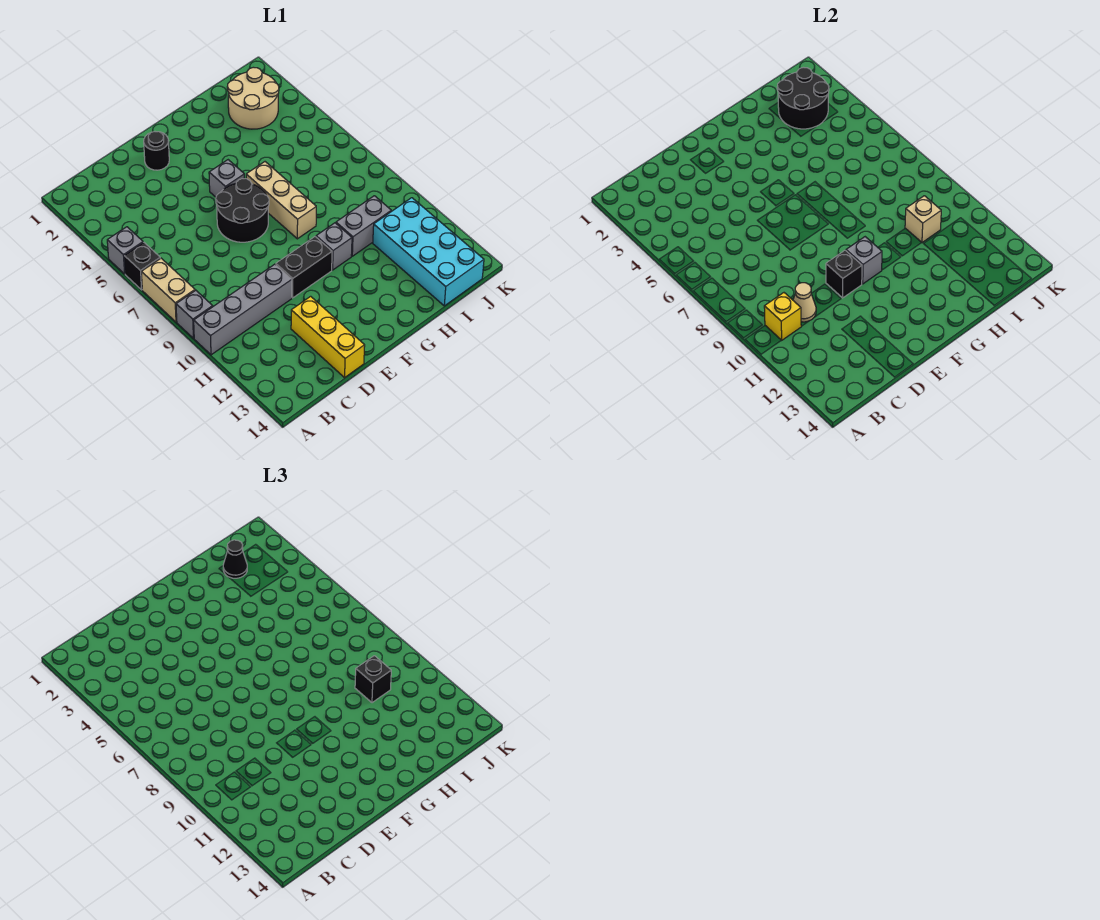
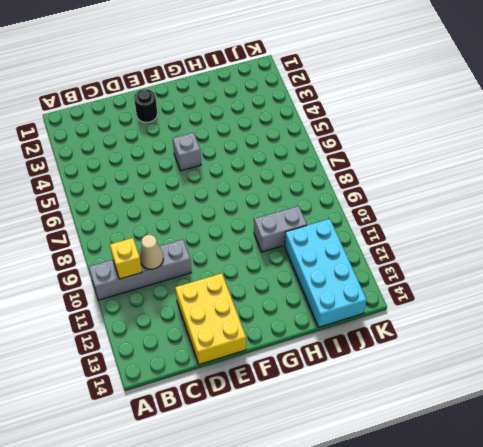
yellow brick D12:E14 level 1 -> yellow brick D12:D14 level 1
none -> grey brick A5 level 1
none -> black brick A6 level 1
none -> tan brick A7:A8 level 1

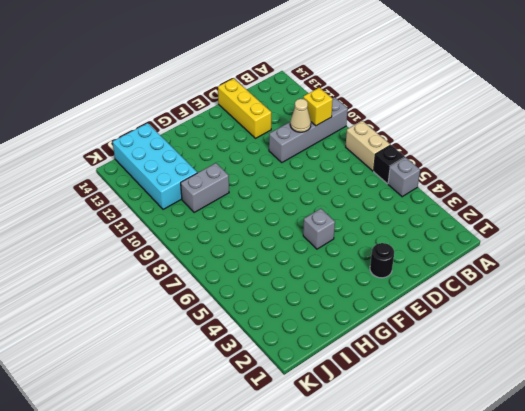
none -> grey brick A9 level 1
none -> black round brick E6:F7 level 1
none -> black brick E10:F10 level 1

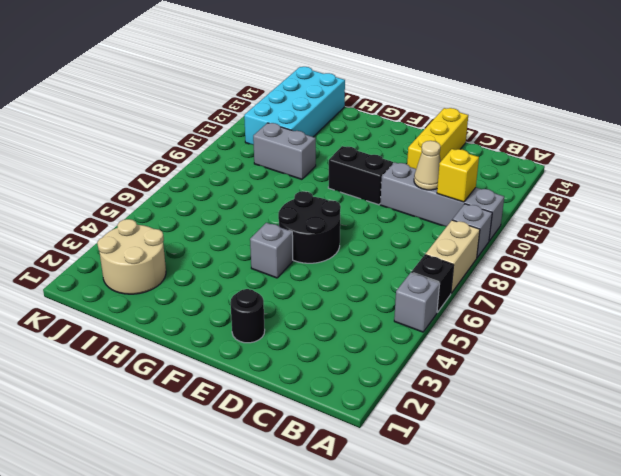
none -> tan brick G6:G8 level 1
none -> grey brick G10 level 1
none -> black brick E10 level 2

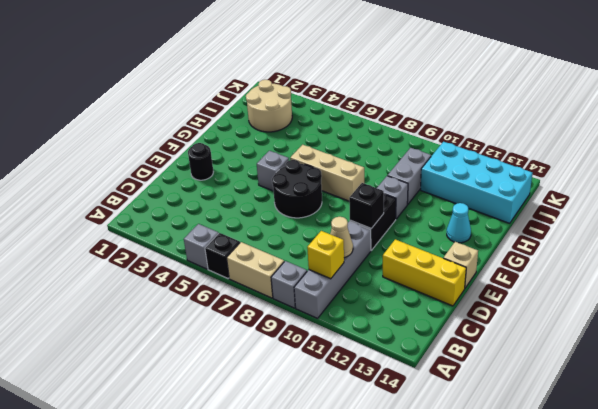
tan brick E14 level 1 -> tan brick I10 level 2
cyan cone G13 level 1 -> none
none -> grey brick F10 level 2
none -> black round brick I2:J3 level 2
none -> black cone I2 level 3

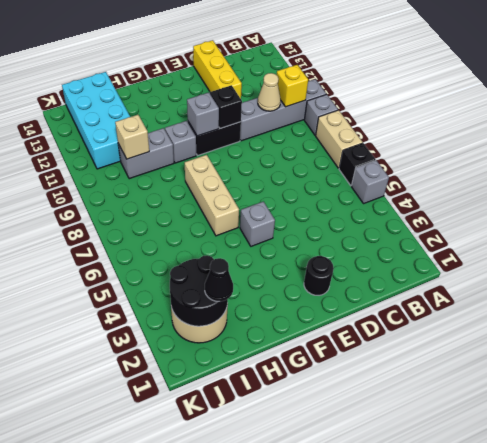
none -> black round brick E6:F7 level 1
none -> black brick I10 level 3

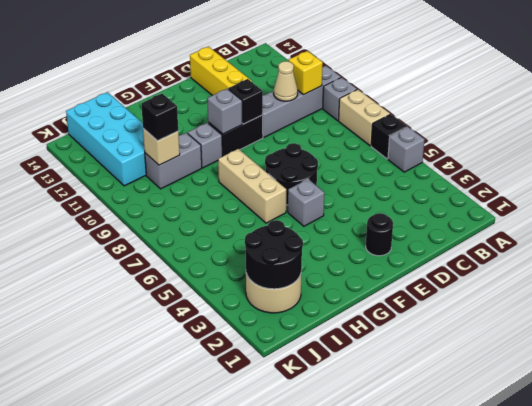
none -> black cone I2 level 3

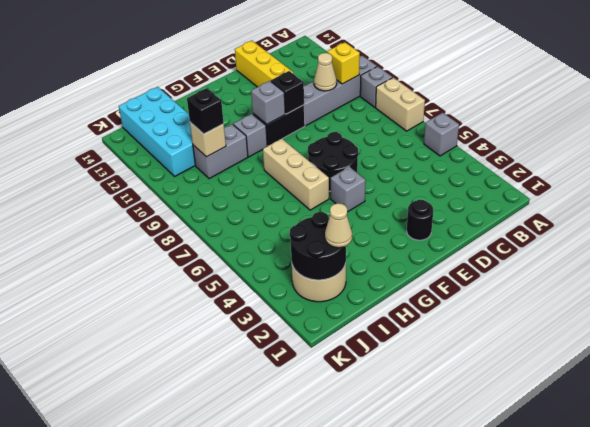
tan cone I2 level 3 -> black cone I2 level 3
none -> black brick A6 level 1

